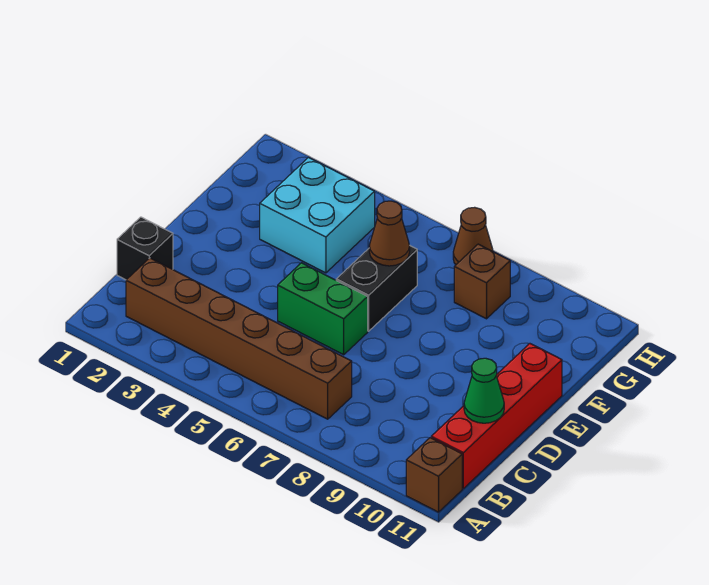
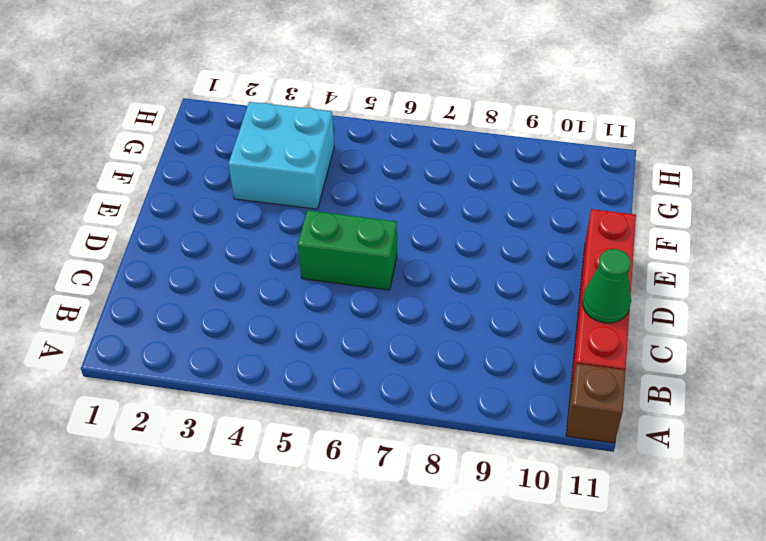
none -> brown brick B2:B7 level 1
none -> black brick C1 level 1

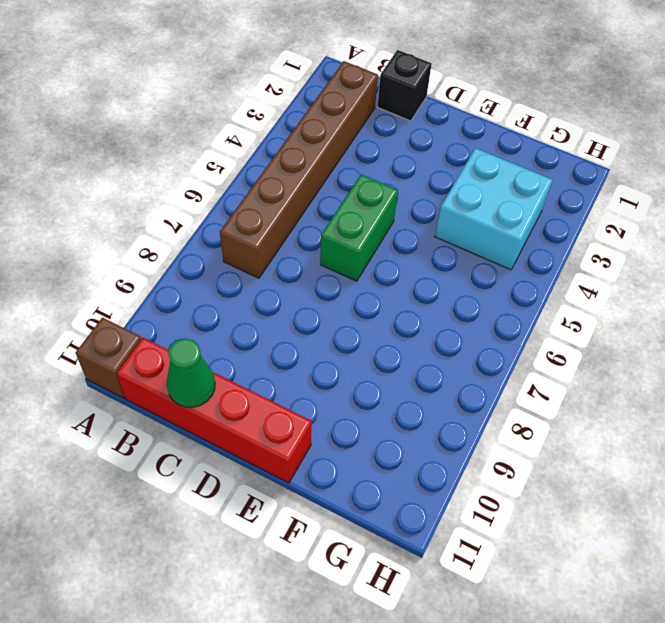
none -> black brick E6:F6 level 1
none -> brown brick G8 level 1

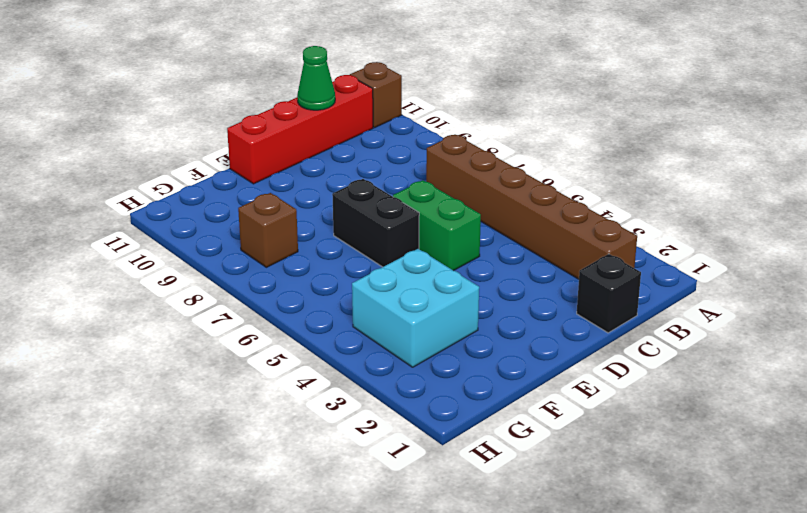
black brick E6:E7 level 1 -> black brick E6:F6 level 1
none -> brown cone H7 level 1
none -> brown cone F6 level 2

